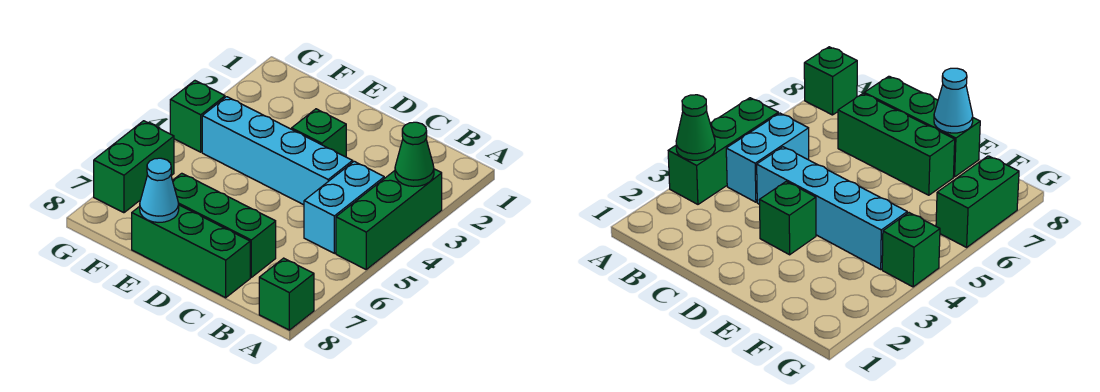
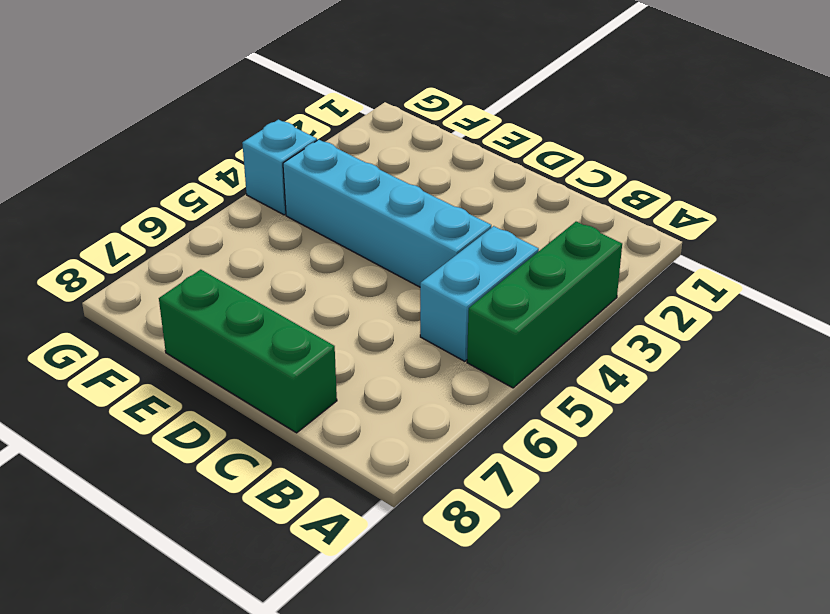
cyan brick G4 level 1 -> green brick G4 level 1
none -> green brick A8 level 1
none -> green brick C7:E7 level 1

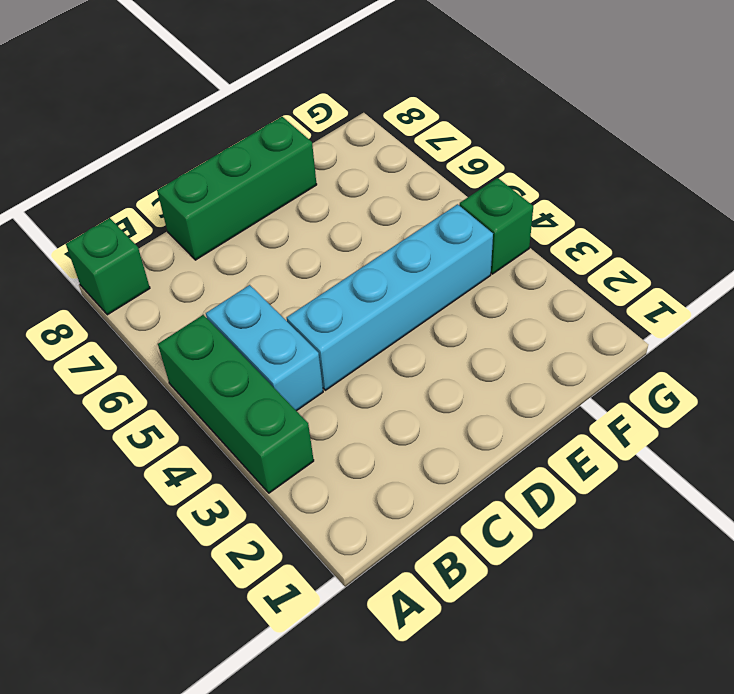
none -> green brick C7:E7 level 1
none -> green brick D3 level 1

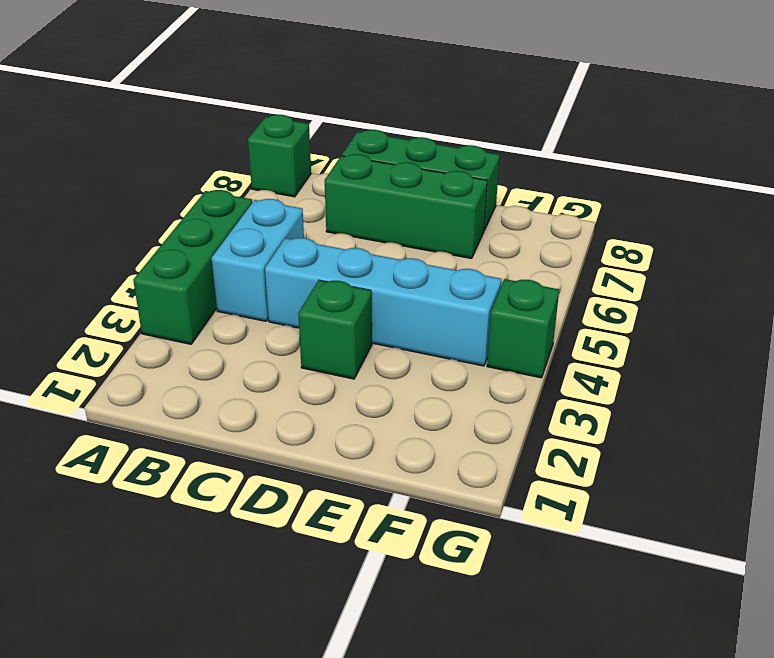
none -> green brick G6:G7 level 1
none -> green cone A3 level 2

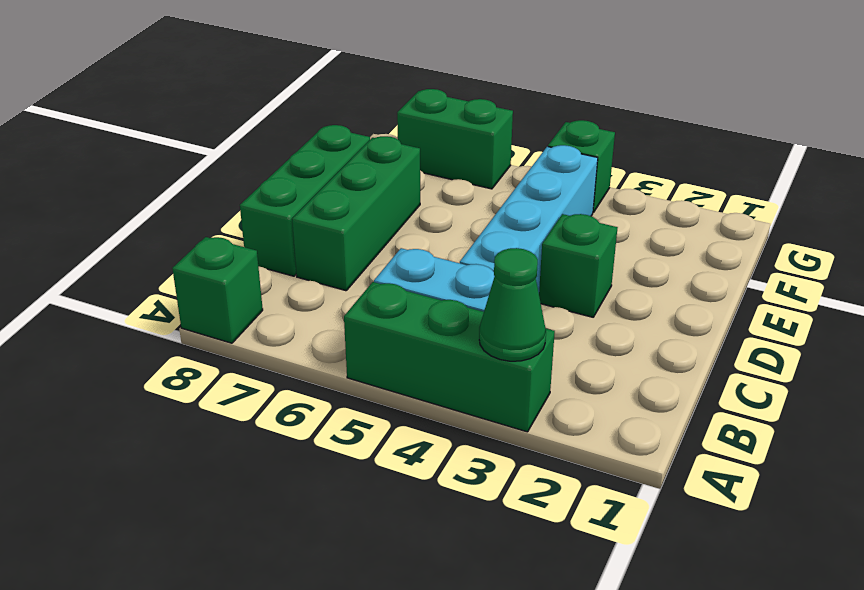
none -> cyan cone E8 level 2

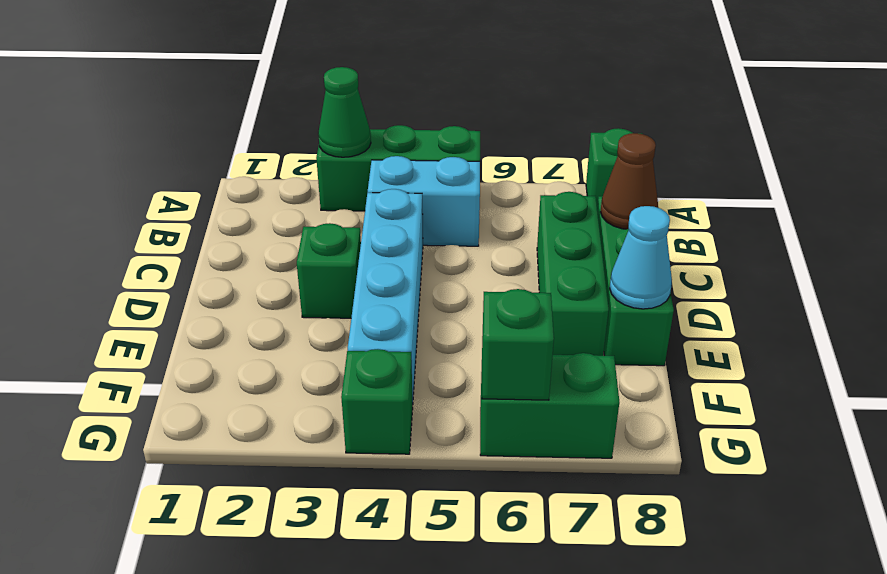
brown cone C8 level 2 -> none
green brick G6 level 2 -> none

